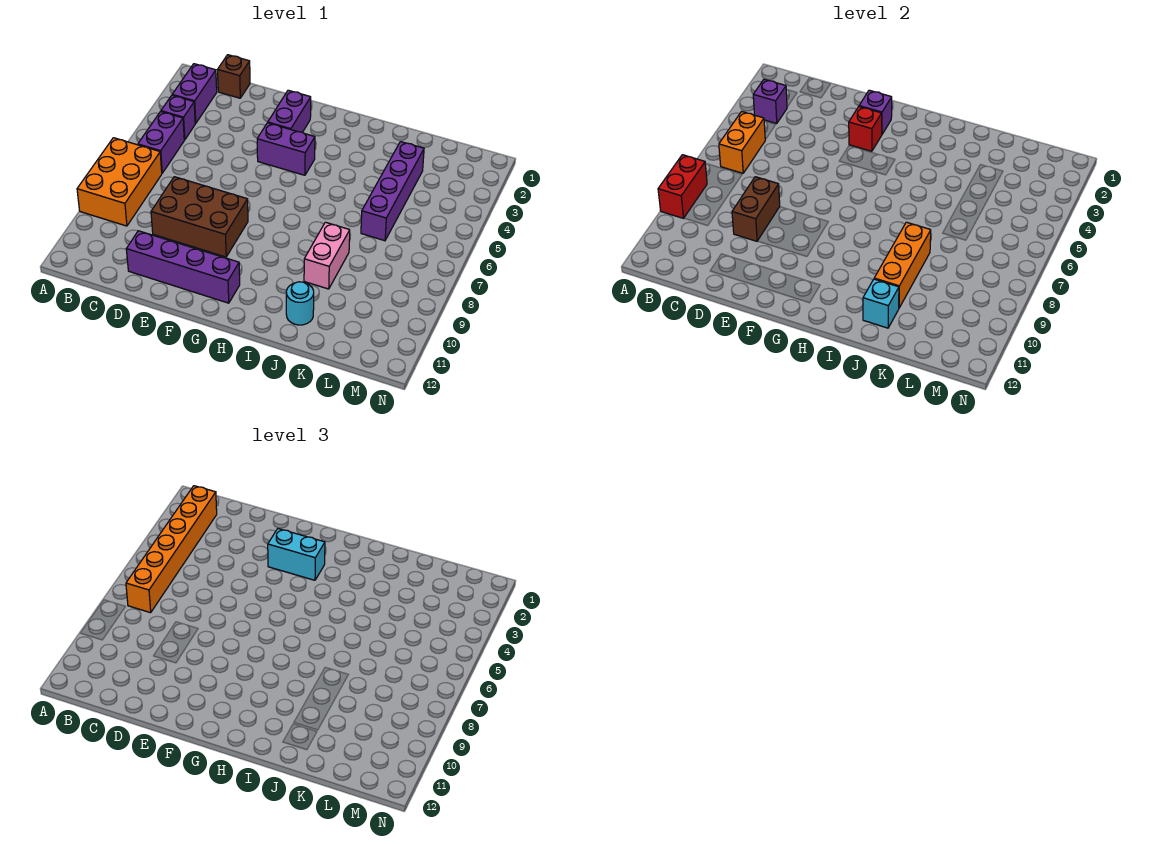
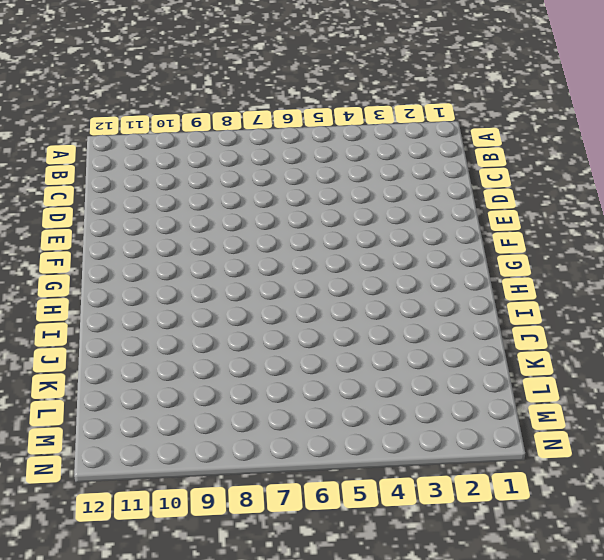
none -> orange brick A7:B9 level 1
none -> purple brick B2:B3 level 1
none -> purple brick B4 level 1

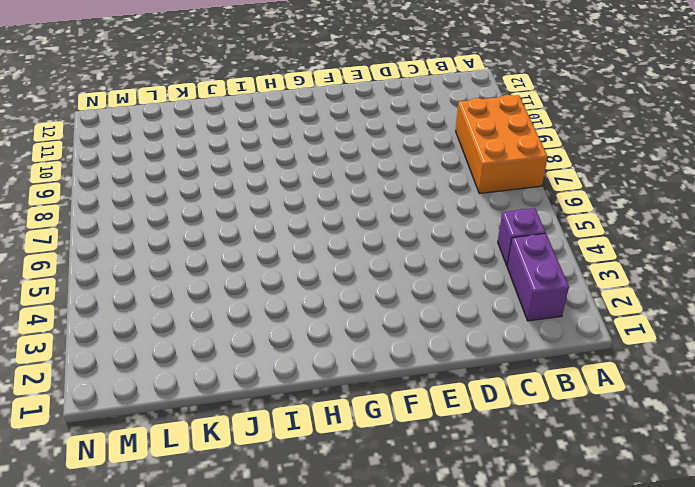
none -> purple brick B5:B6 level 1
none -> brown brick C1 level 1
none -> brown brick D8:F9 level 1

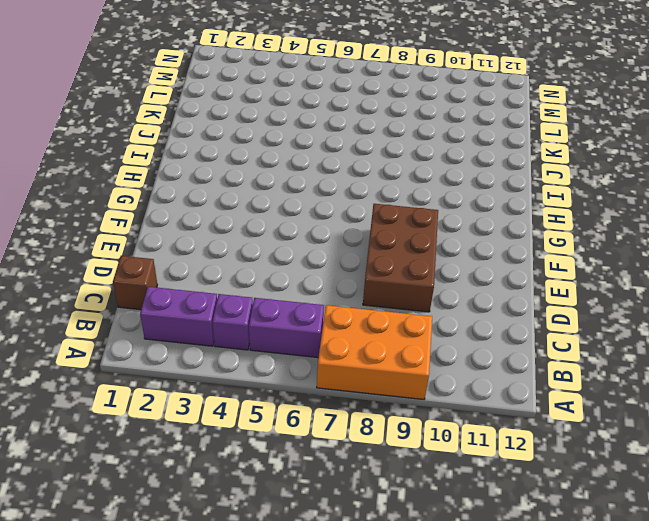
none -> purple brick D11:G11 level 1
none -> purple brick F2:F3 level 1
none -> purple brick F4:G4 level 1

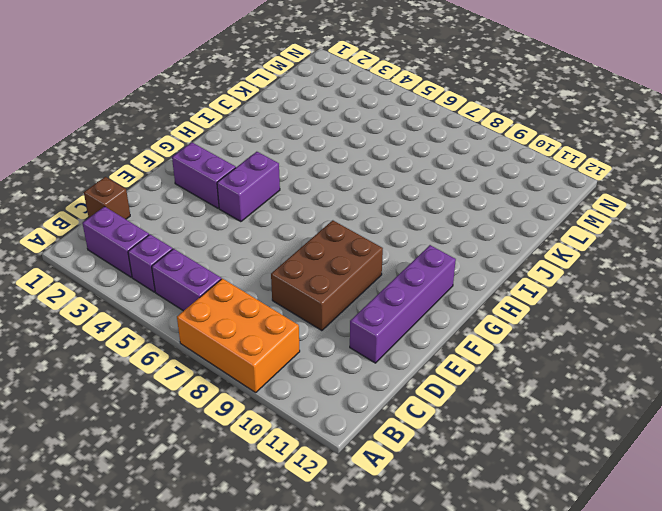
none -> pink brick J8:J9 level 1
none -> cyan round brick J11 level 1
none -> purple brick K3:K6 level 1

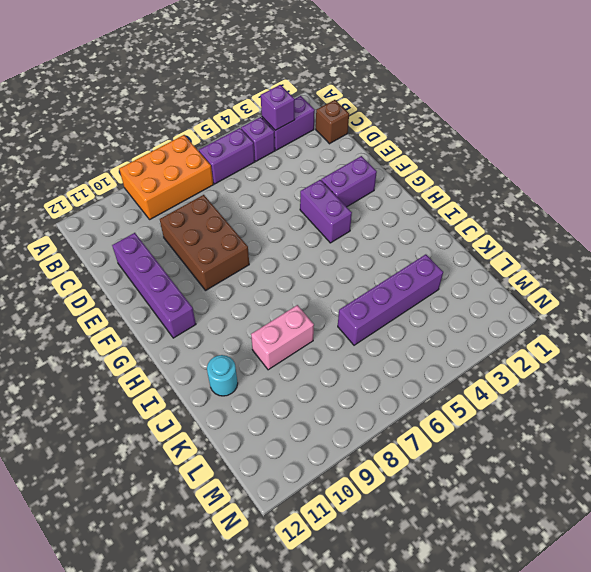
none -> red brick A8:A9 level 2
none -> orange brick B5:B6 level 2
none -> brown brick D8:D9 level 2

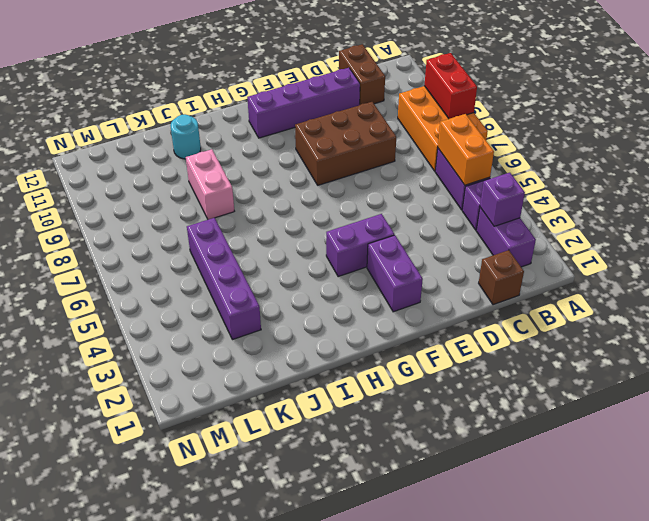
brown brick C11:C12 level 1 -> brown brick D8:D9 level 2
none -> purple brick F2 level 2
none -> red brick F3 level 2
none -> orange brick J8:J10 level 2

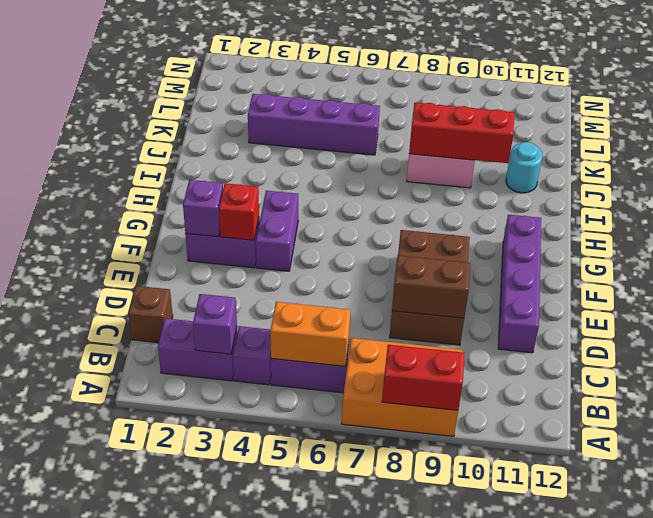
red brick J8:J10 level 2 -> orange brick J8:J10 level 2
none -> cyan brick J11 level 2
none -> orange brick B2:B7 level 3
none -> cyan brick F3:G3 level 3

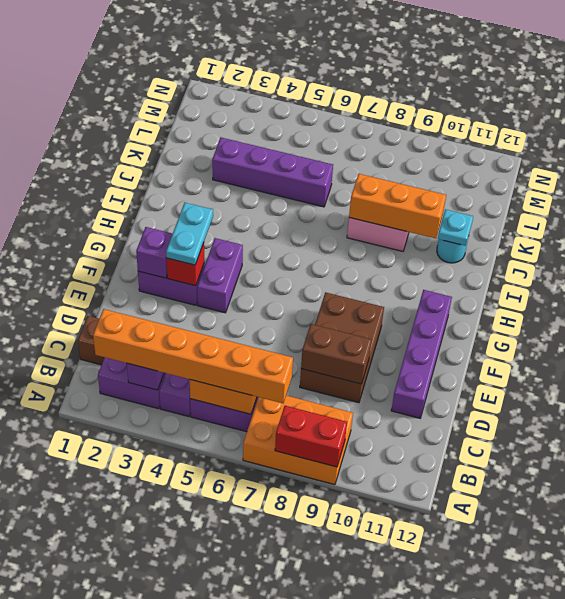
cyan plate F3:G3 level 3 -> cyan brick F3:G3 level 3
cyan plate J11 level 2 -> cyan brick J11 level 2

